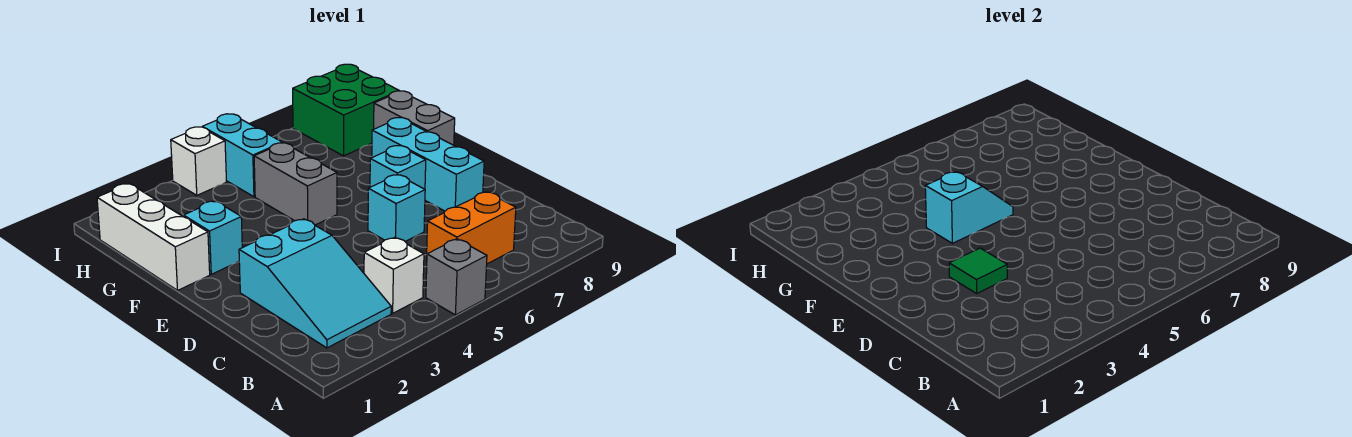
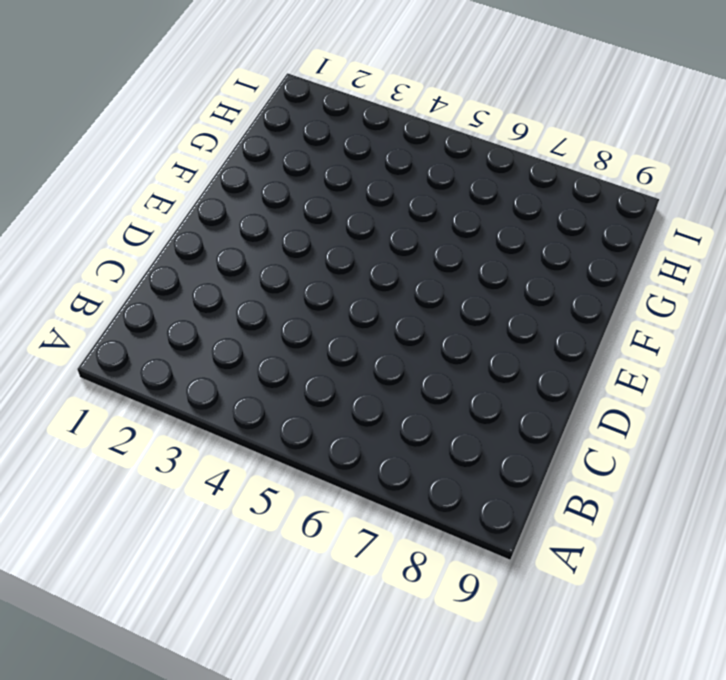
none -> grey brick A5 level 1
none -> cyan slope B2:D3 level 1 top D
none -> white brick B4 level 1

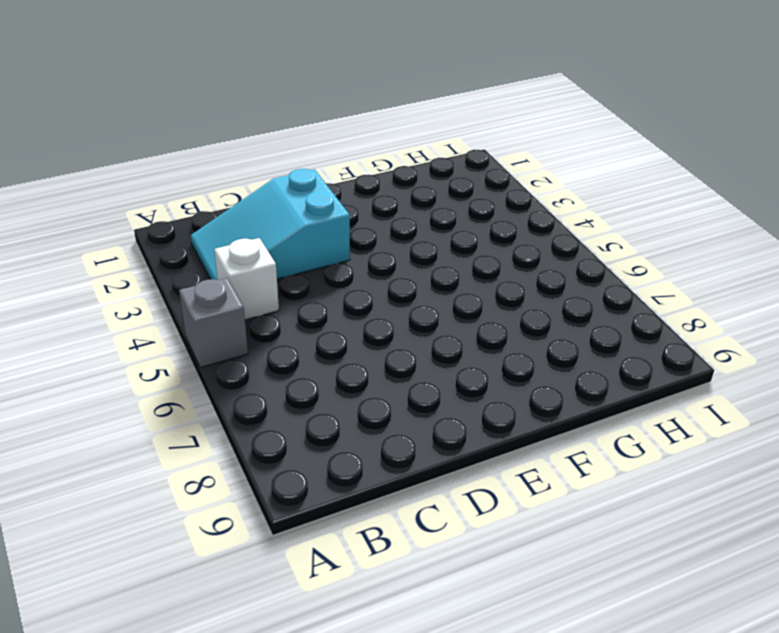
none -> orange brick B6:B7 level 1
none -> cyan brick D6 level 1
none -> cyan brick D8:F8 level 1

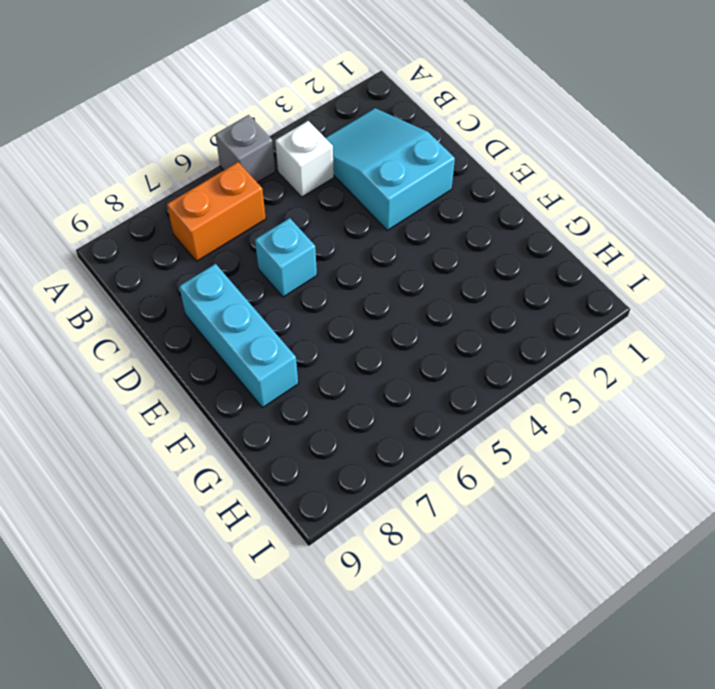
none -> cyan brick E7 level 1
none -> white brick F1:H1 level 1
none -> cyan brick F2 level 1

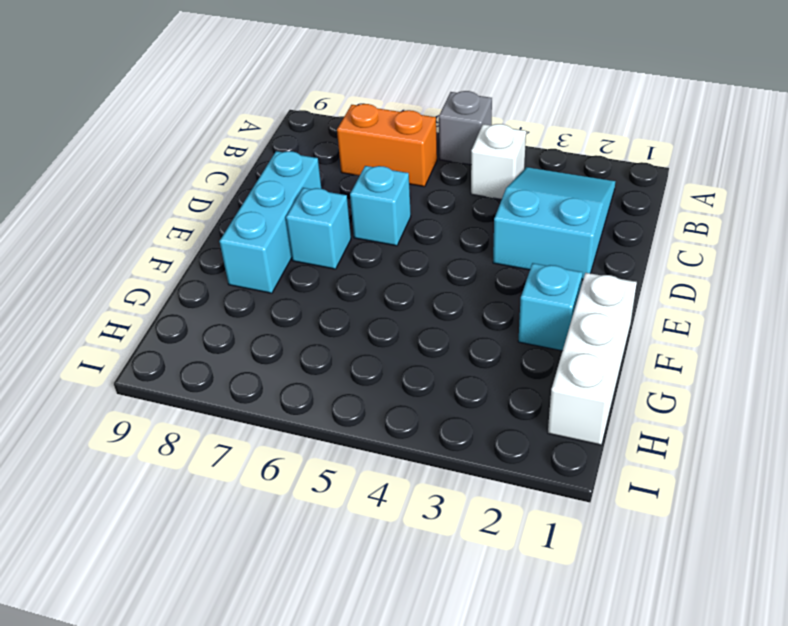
none -> grey brick F5:G5 level 1
none -> grey brick F9:G9 level 1
none -> cyan brick H5:I5 level 1

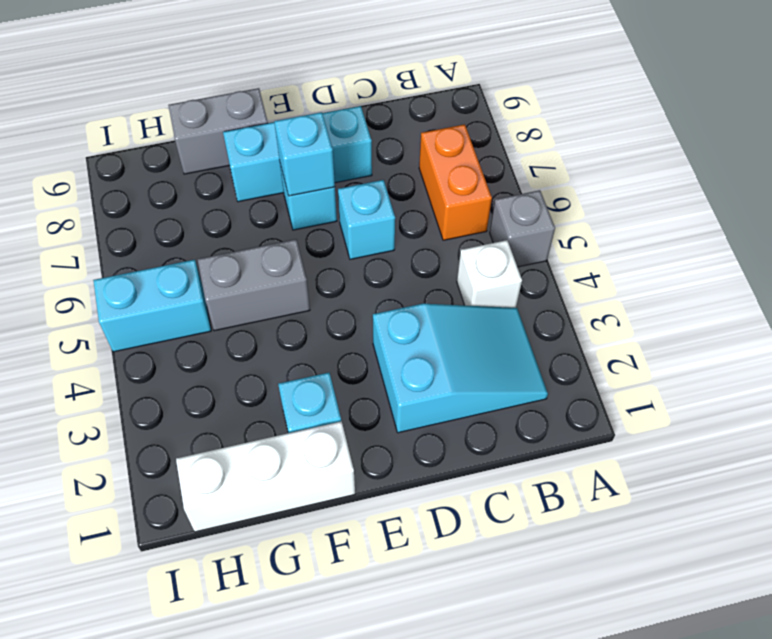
cyan brick E7 level 2 -> none
none -> green brick H8:I9 level 1
none -> white brick I4 level 1
none -> green tile D3 level 2

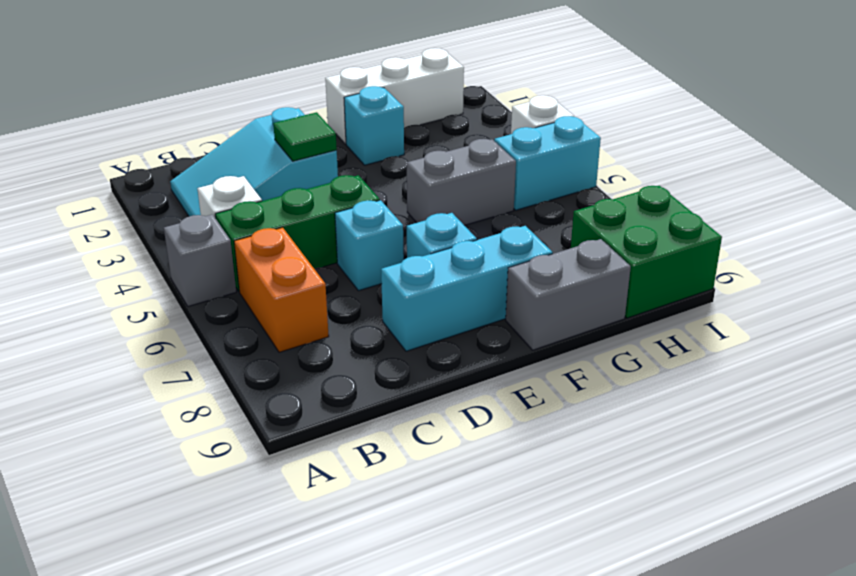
green brick B5:D5 level 1 -> none
none -> cyan slope F4:F5 level 2 top 4

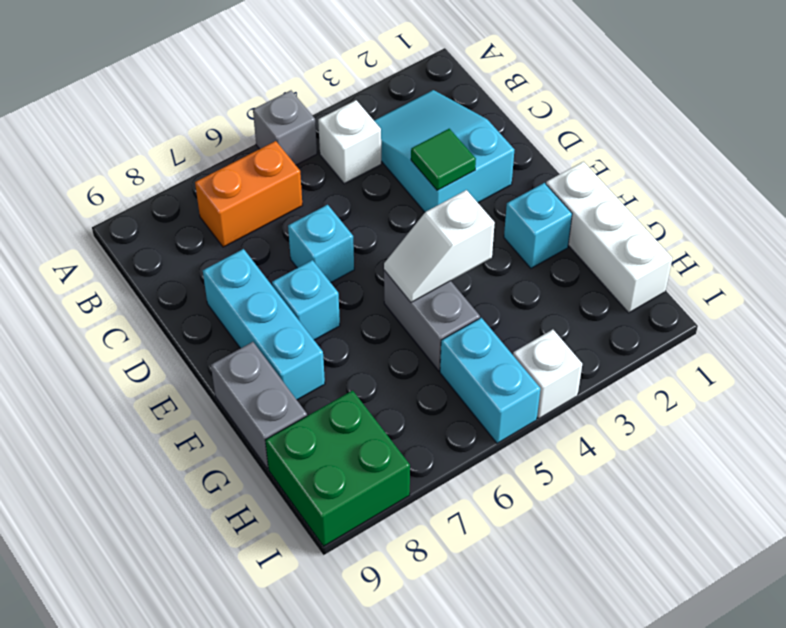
white slope F4:F5 level 2 top 4 -> cyan slope F4:F5 level 2 top 4

